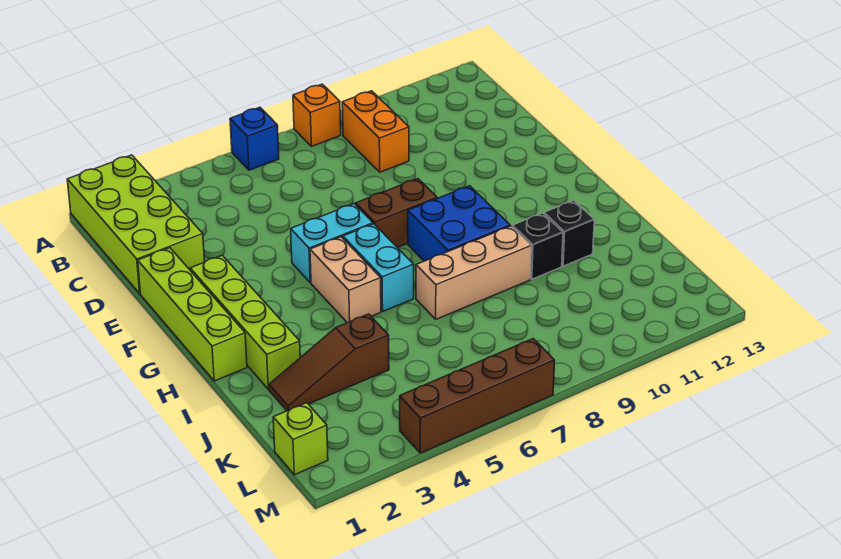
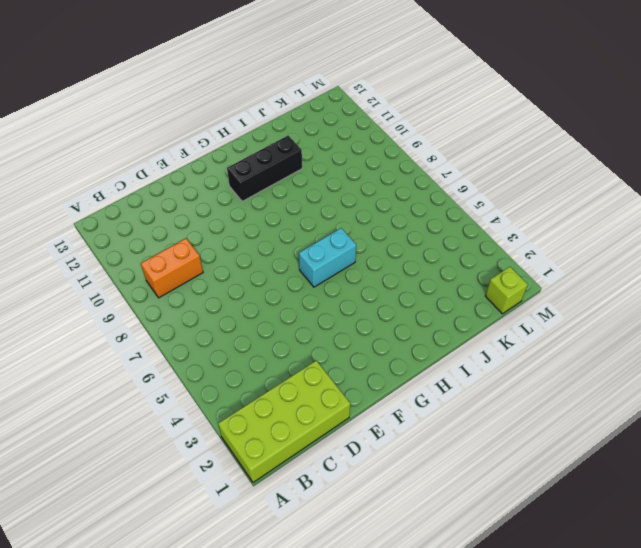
black brick G11:I11 level 1 -> black brick I11 level 1
none -> blue brick A6 level 1
none -> orange brick A8 level 1
none -> lime brick E1:H1 level 1

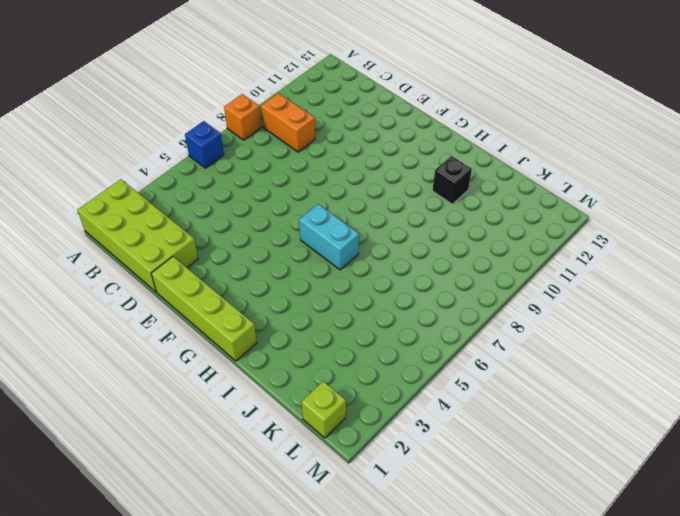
none -> lime brick F2:I2 level 1
none -> cyan brick F5:F6 level 1
none -> brown brick F7:F8 level 1

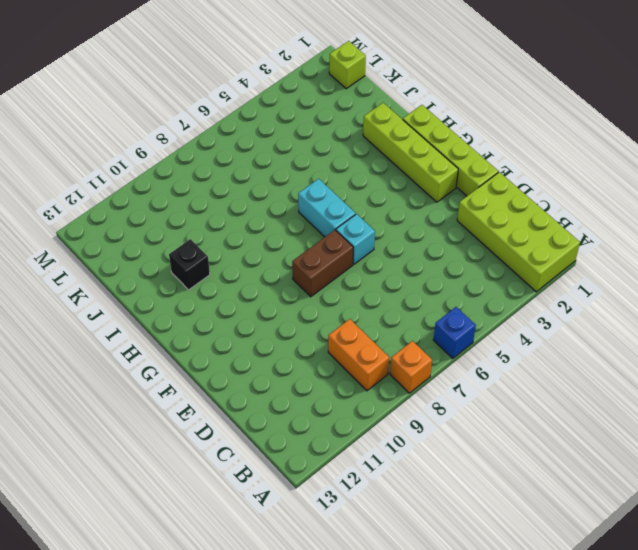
cyan brick F6 level 1 -> cyan brick F5:F6 level 1
none -> tan brick G5:H5 level 1
none -> blue brick G8:H9 level 1
none -> tan brick I7:I9 level 1

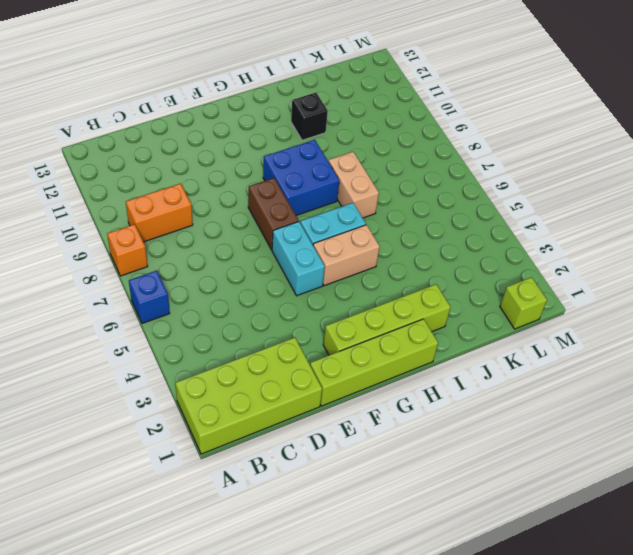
tan brick I7:I8 level 1 -> tan brick I7:I9 level 1
none -> black brick I10 level 1
none -> brown slope J2:J4 level 1 top 4
none -> brown brick M4:M7 level 1

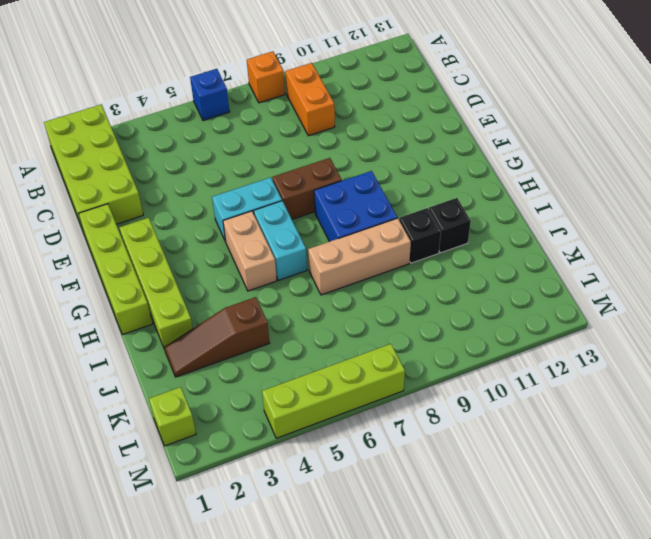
lime brick M4:M7 level 1 -> brown brick M4:M7 level 1

